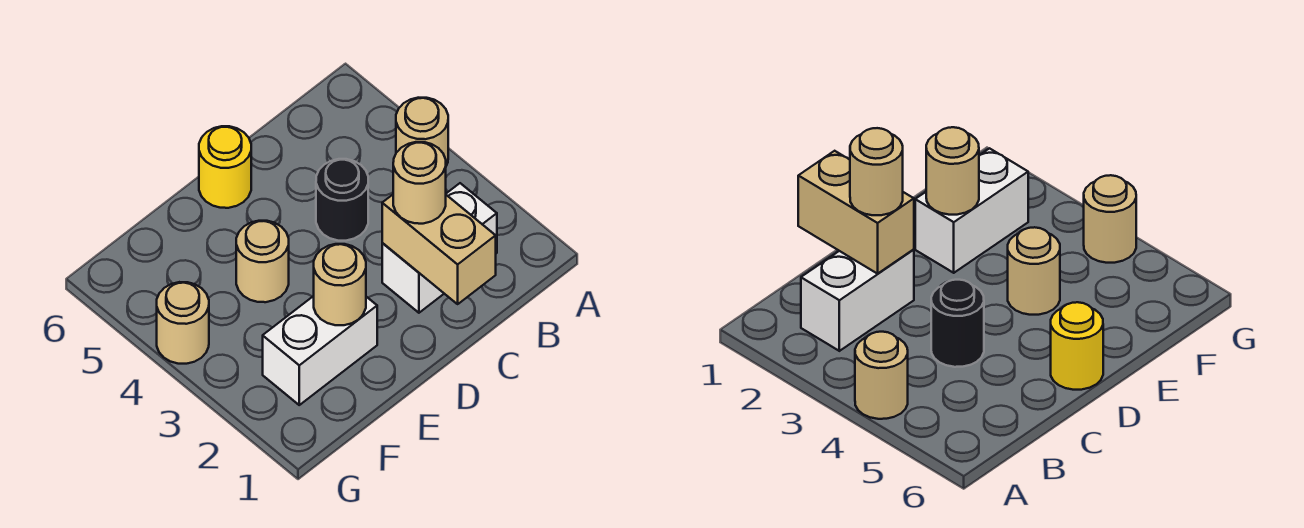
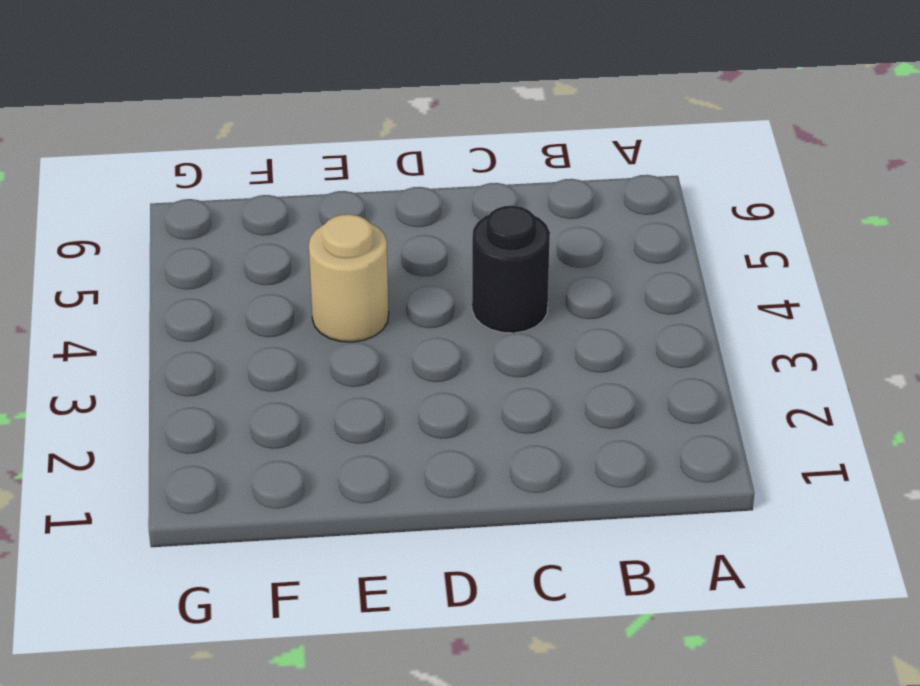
none -> tan round brick A4 level 1
none -> white brick B2:C2 level 1

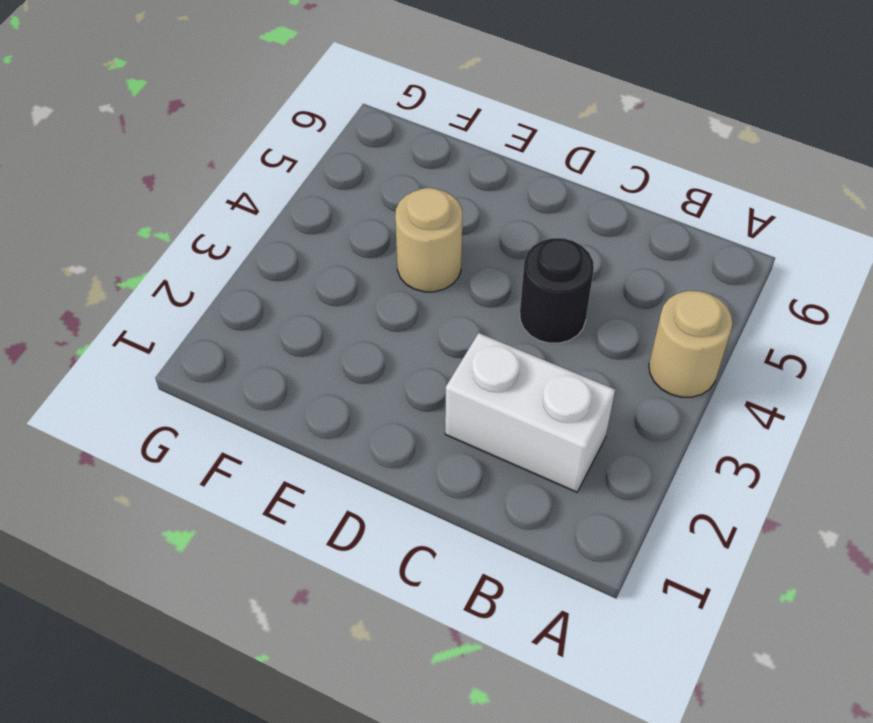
none -> yellow round brick D6 level 1
none -> white brick E2:F2 level 1

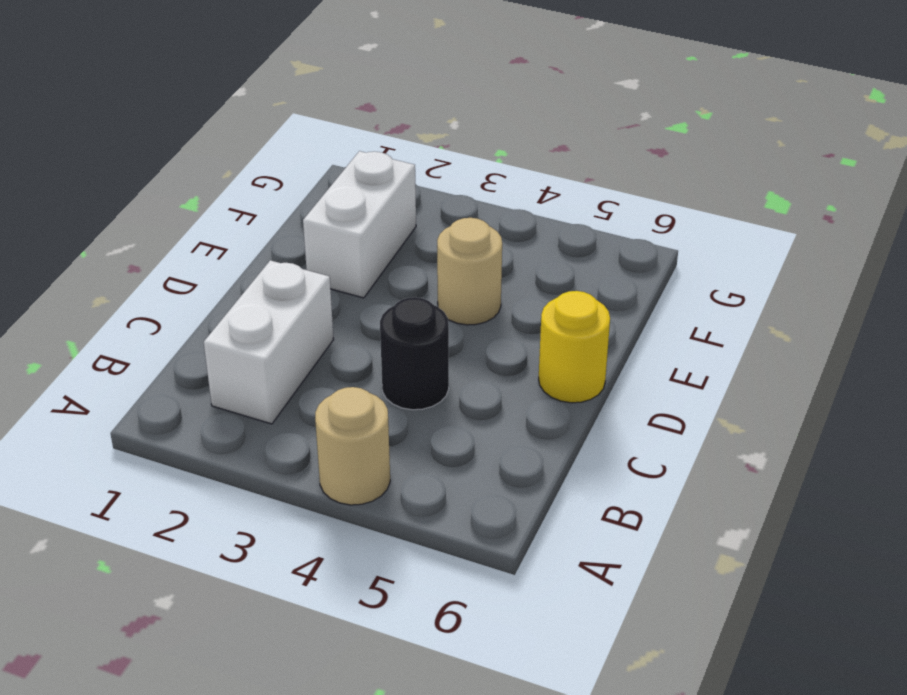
none -> tan round brick G4 level 1
none -> tan brick C1:C2 level 2

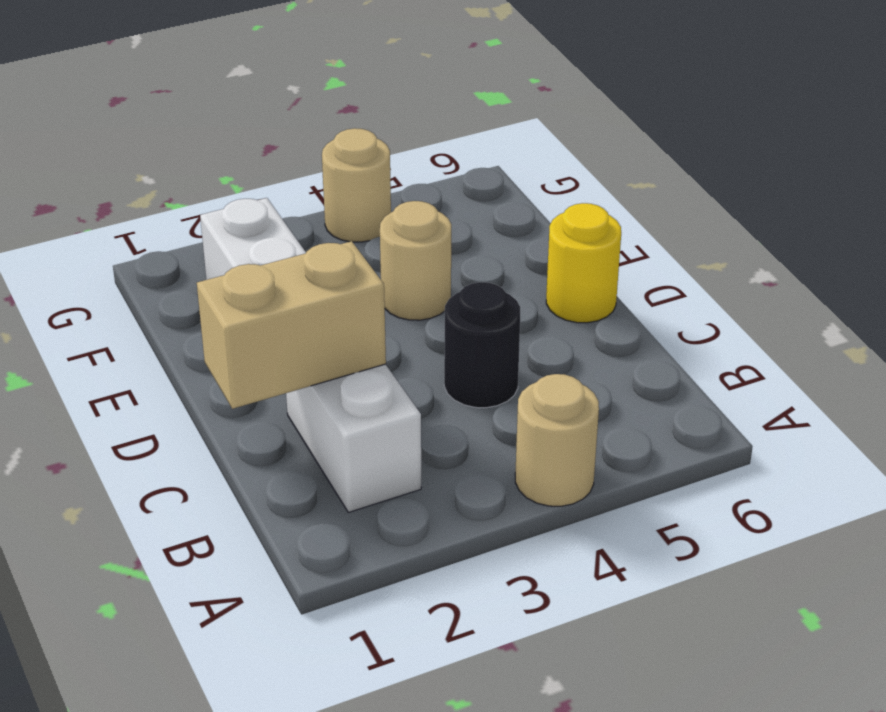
none -> tan round brick E2 level 2
none -> tan round brick C2 level 3

